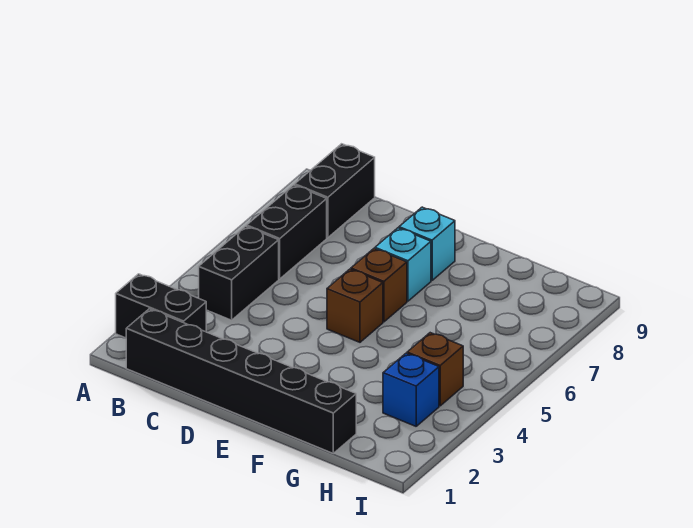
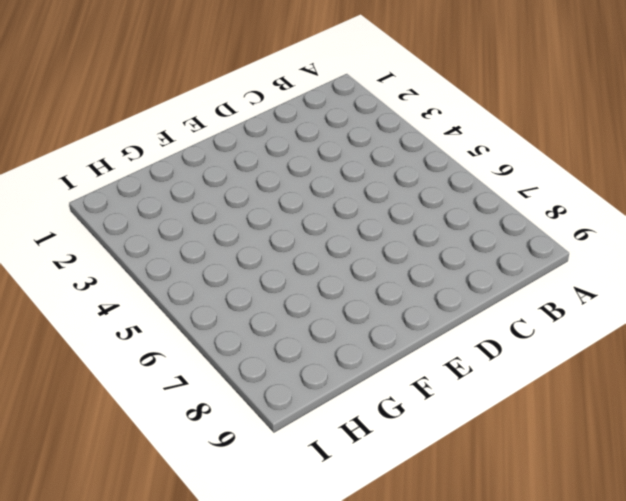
none -> black brick A2:B2 level 1
none -> black brick B1:G1 level 1

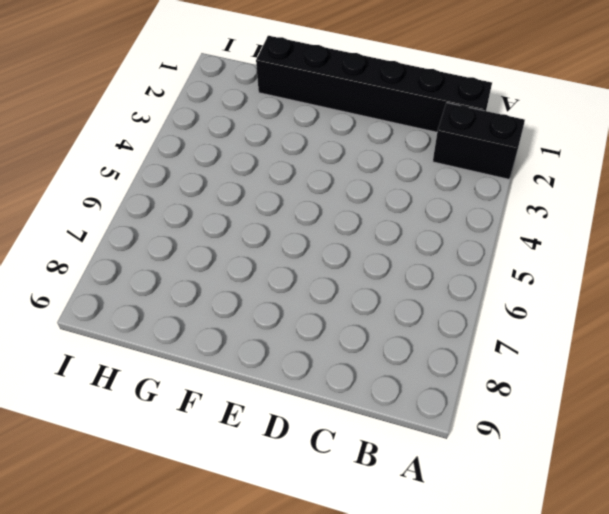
none -> black brick B4:B5 level 1
none -> black brick B6:B7 level 1

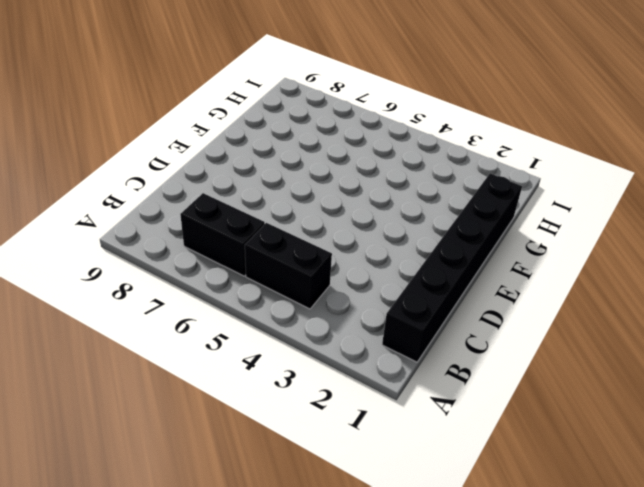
none -> black brick A2:B2 level 1
none -> black brick B8:B9 level 1

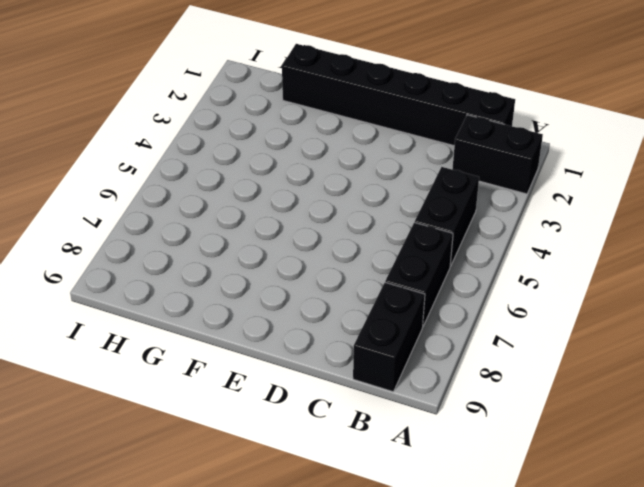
none -> brown brick E5 level 1
none -> brown brick E6 level 1

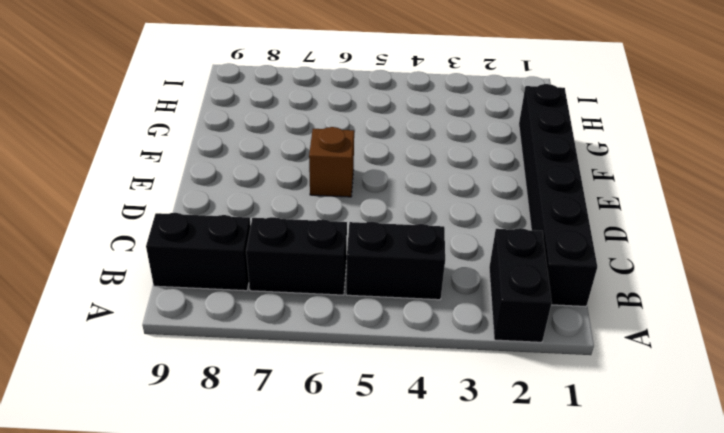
none -> brown brick E5 level 1
none -> cyan brick E7 level 1

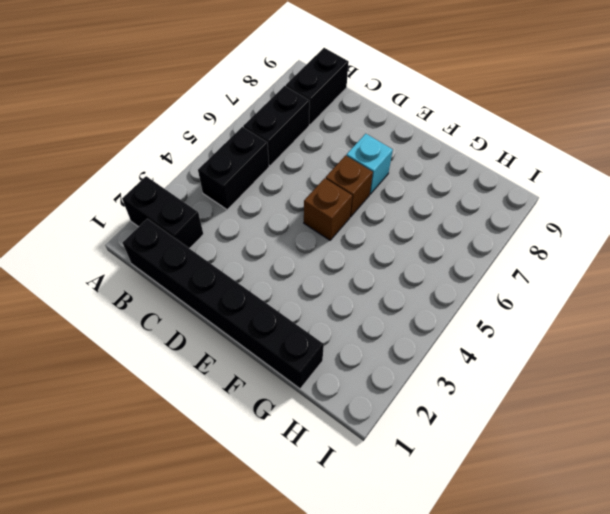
none -> cyan brick E8 level 1
none -> blue brick H3 level 1

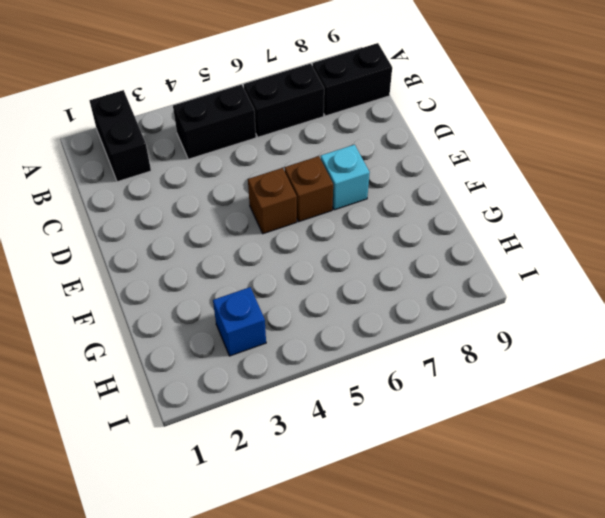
none -> black brick B1:G1 level 1
none -> cyan brick E8 level 1

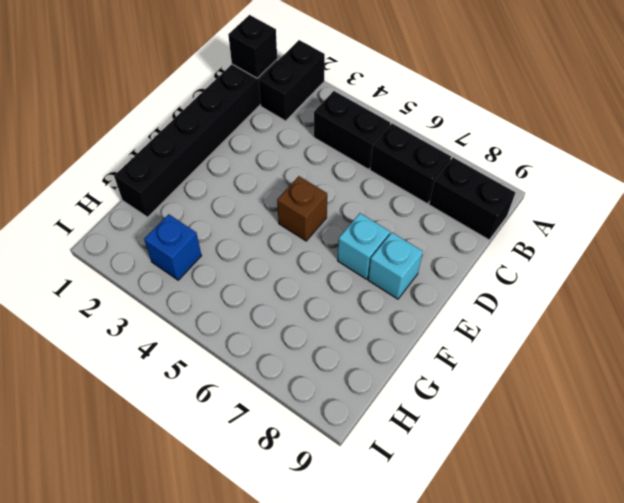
black brick B1 level 2 -> none
none -> brown brick E6 level 1
none -> brown brick H4 level 1

